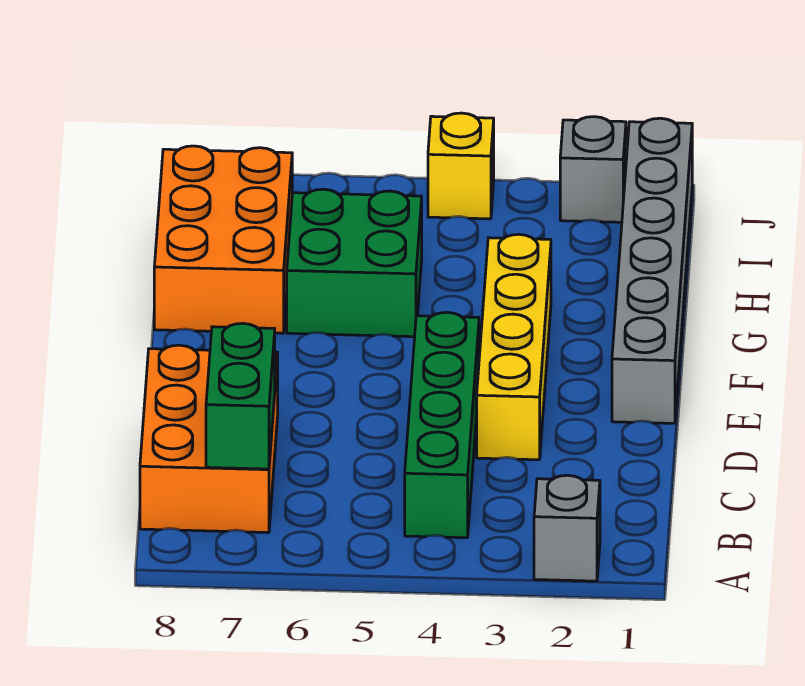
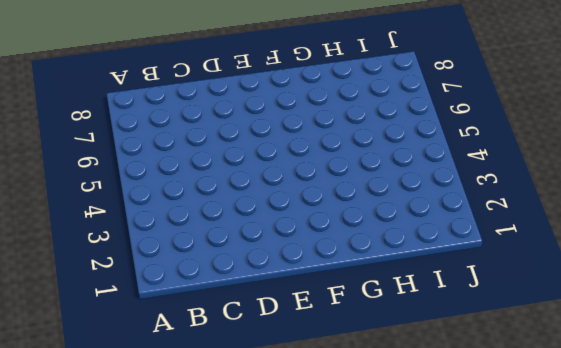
none -> grey brick A2 level 1
none -> green brick B4:E4 level 1

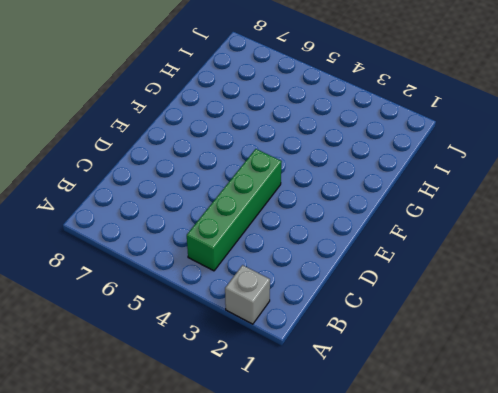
none -> orange brick B7:D8 level 1
none -> yellow brick D3:G3 level 1

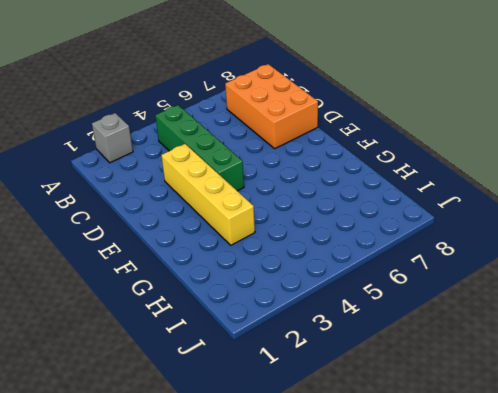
none -> grey brick E1:J1 level 1
none -> green brick G5:H6 level 1

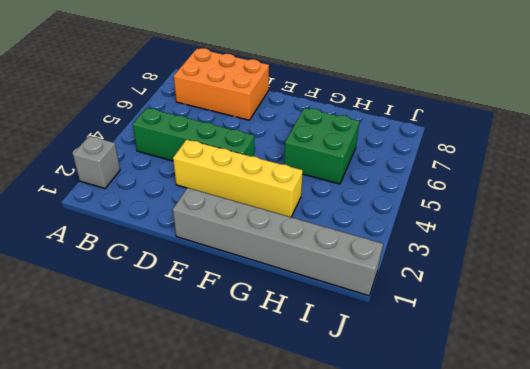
none -> orange brick G7:I8 level 1
none -> grey brick J2 level 1

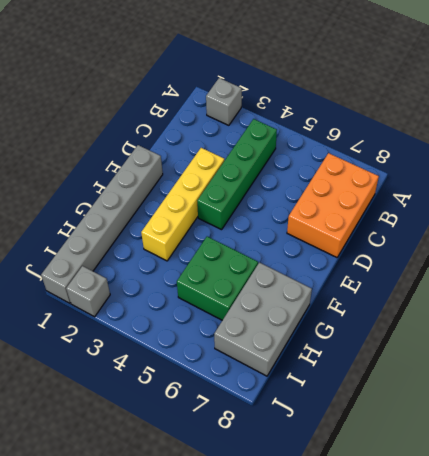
grey brick G7:I8 level 1 -> orange brick G7:I8 level 1
none -> yellow brick J4 level 1
none -> green brick B7:C7 level 2

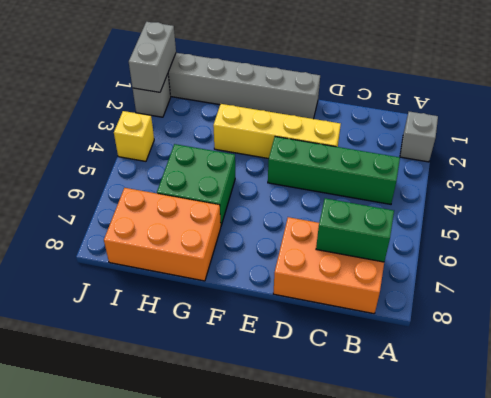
grey brick J1:J2 level 2 -> none

